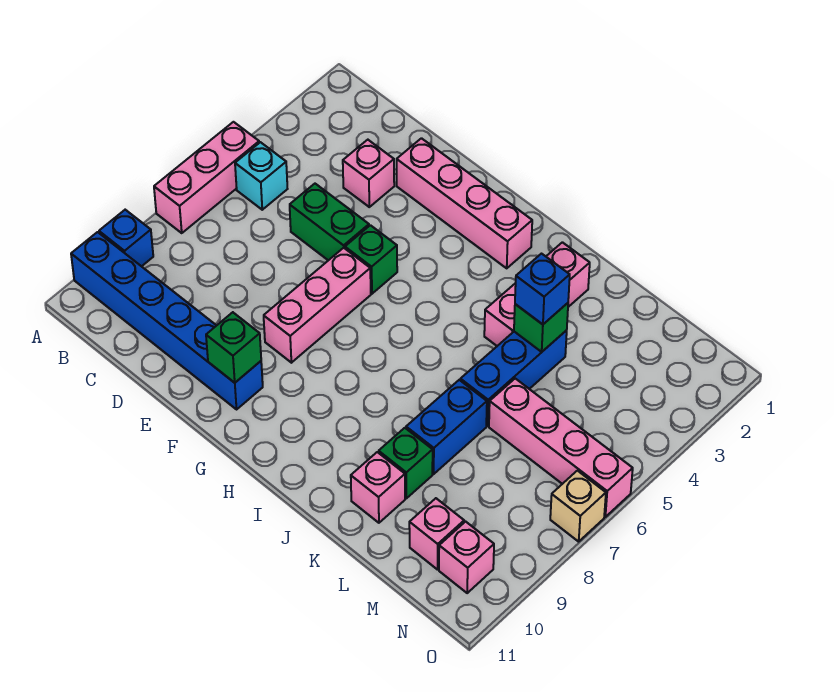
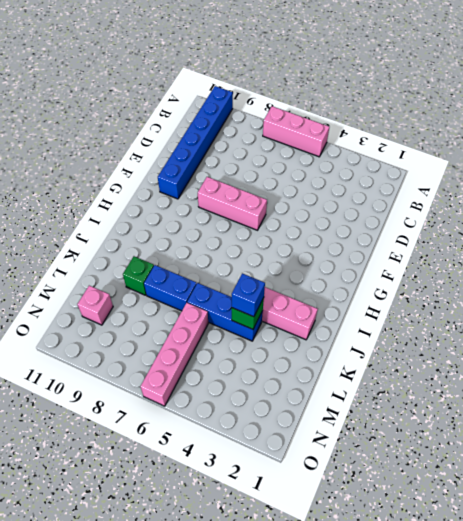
none -> blue brick A9 level 1
none -> cyan brick B5 level 1
none -> pink brick D3 level 1

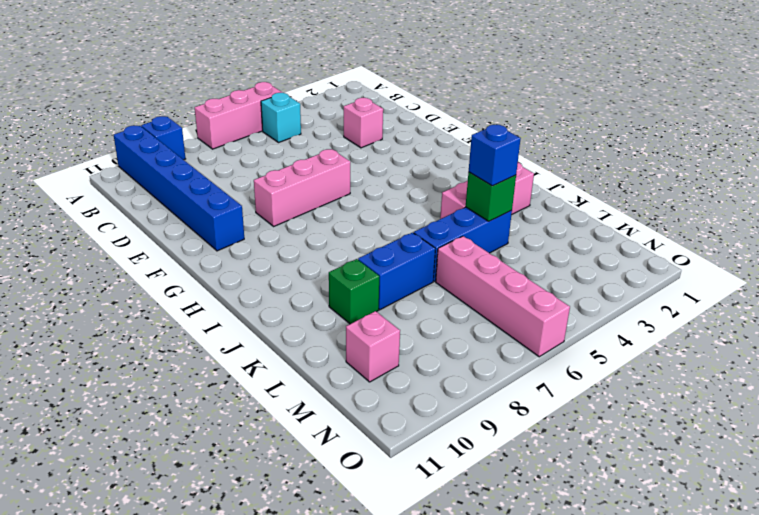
none -> green brick D5:E5 level 1
none -> pink brick E2:H2 level 1
none -> green brick F5 level 1

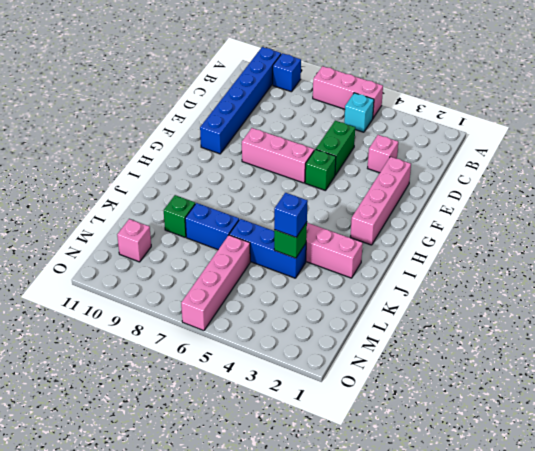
none -> pink brick K10 level 1
none -> pink brick N10 level 1
none -> tan brick O7 level 1

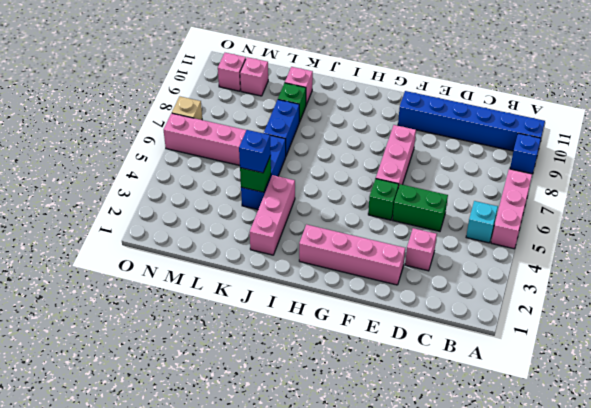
none -> green brick F10 level 2

